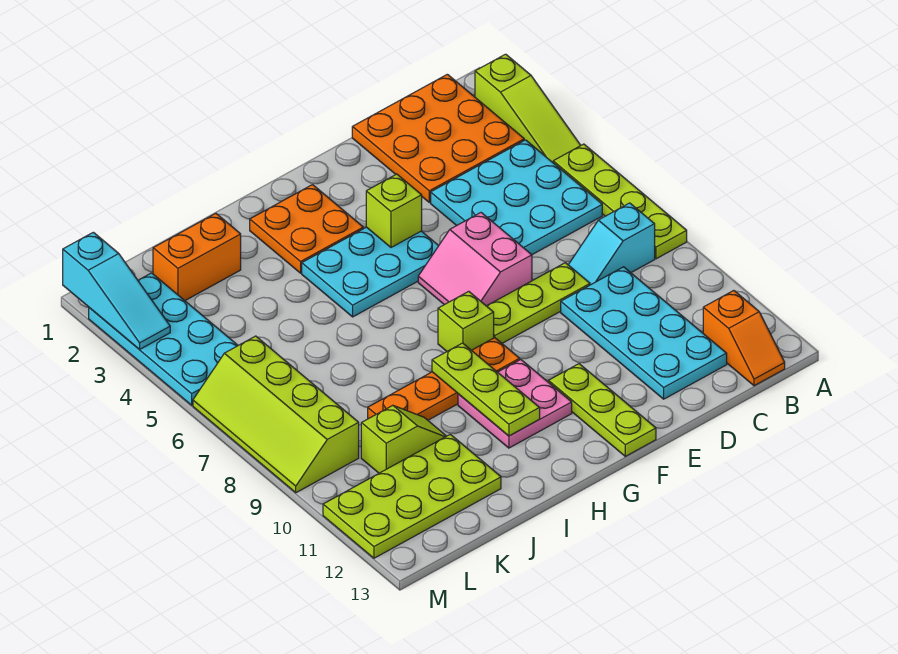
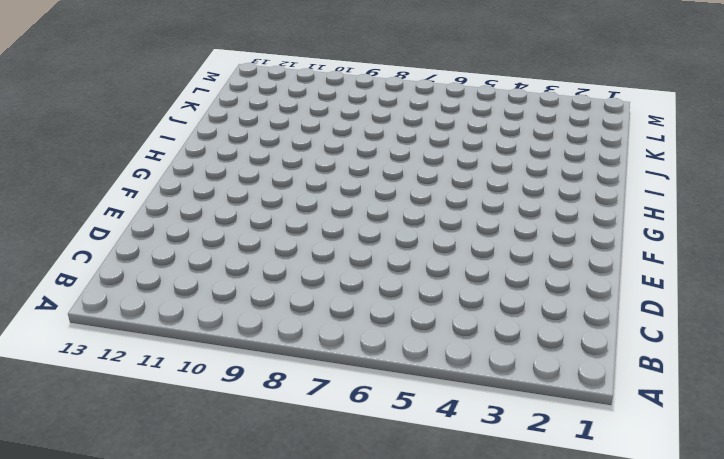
none -> lime slope A2:A4 level 1 top 2
none -> lime plate A5:A8 level 1
none -> orange plate B1:D3 level 1

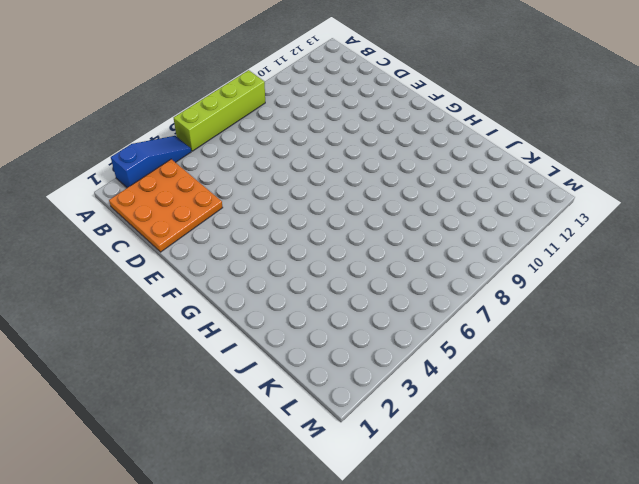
blue slope A2:A4 level 1 top 2 -> lime slope A2:A4 level 1 top 2
lime brick A5:A8 level 1 -> lime plate A5:A8 level 1
none -> cyan plate B4:D6 level 1
none -> cyan slope B8:C8 level 1 top B
none -> orange slope B12:B13 level 1 top 12

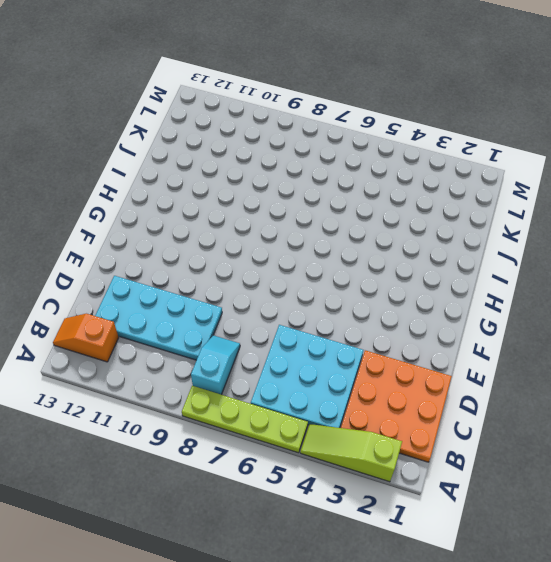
none -> lime plate D8:F8 level 1
none -> pink slope E6:F7 level 1 top E
none -> cyan plate F4:H5 level 1

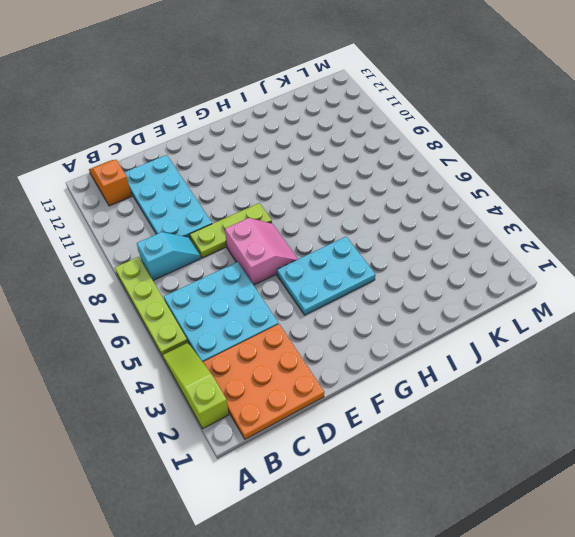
none -> lime plate F11:F13 level 1
none -> orange plate G2:H3 level 1
none -> lime brick G8 level 1

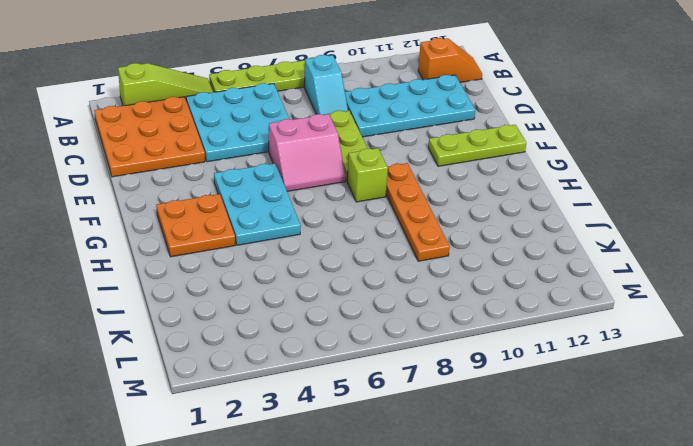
none -> pink plate G10:H11 level 1
none -> orange brick J2:K2 level 1
none -> lime slope J10:K10 level 1 top K

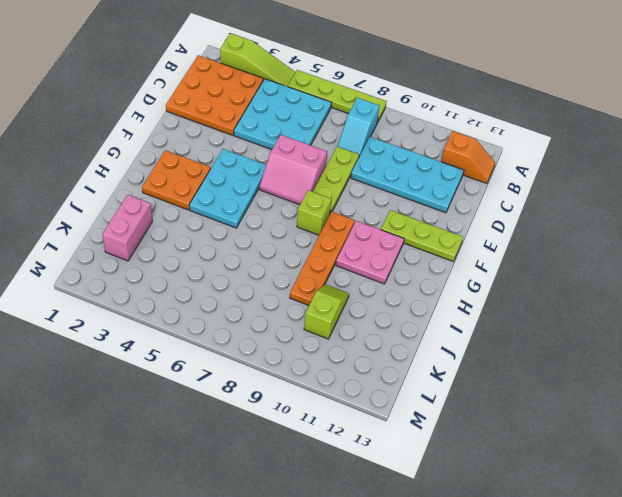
pink brick J2:K2 level 1 -> orange brick J2:K2 level 1
none -> lime plate J11:M12 level 1
none -> cyan plate L2:M5 level 1
none -> lime slope L6:M9 level 1 top L

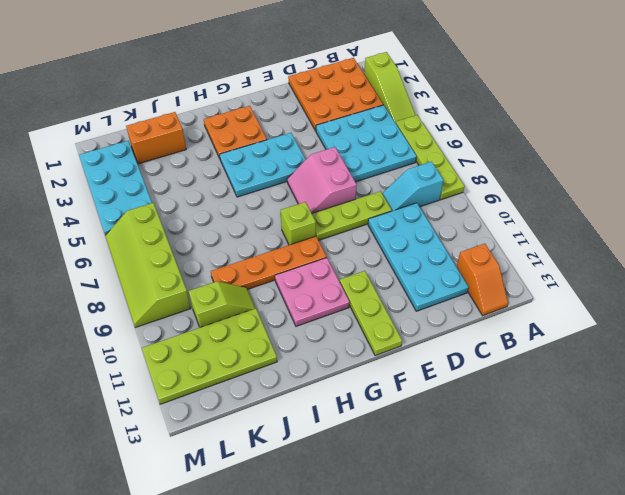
none -> lime brick F4 level 2
none -> lime plate H9:H11 level 2
none -> cyan slope M1:M3 level 2 top 1

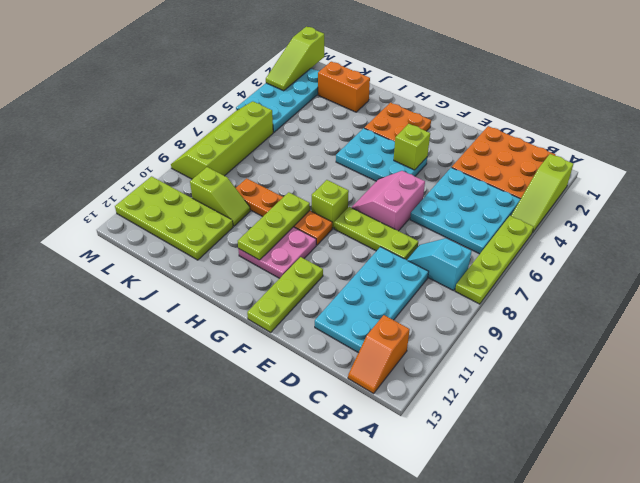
lime slope M1:M3 level 2 top 1 -> cyan slope M1:M3 level 2 top 1

